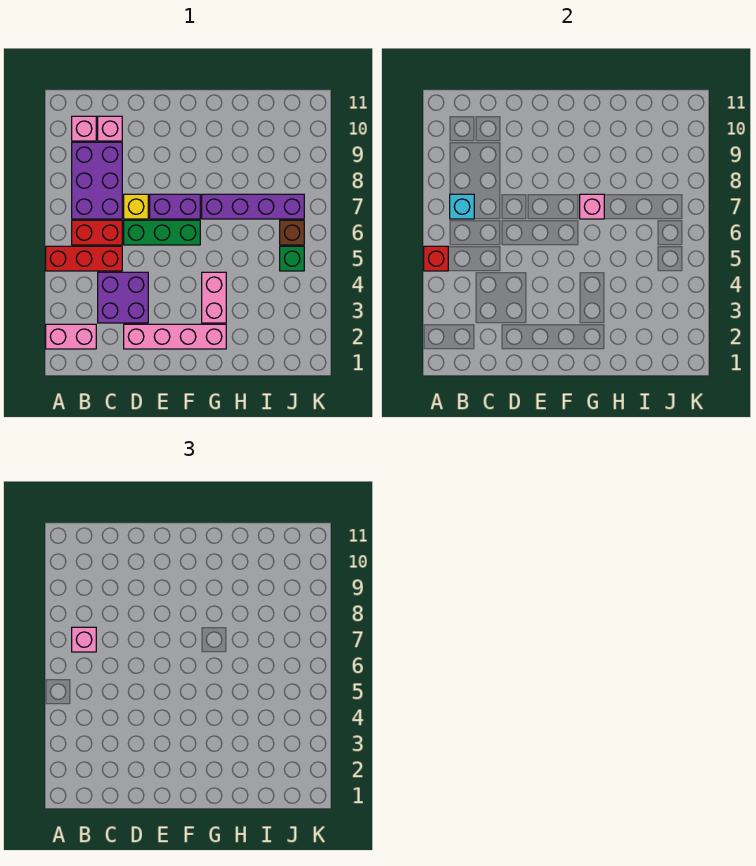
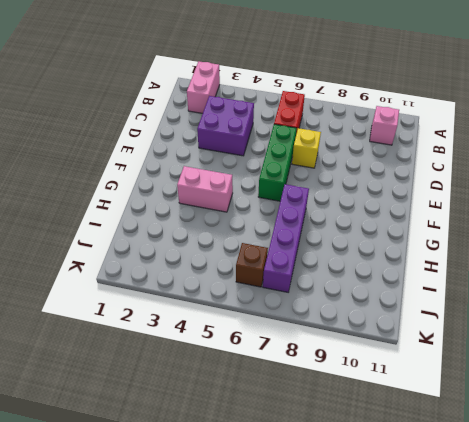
none -> red brick A5:C5 level 1
none -> purple brick B7:C9 level 1
none -> pink brick C10 level 1

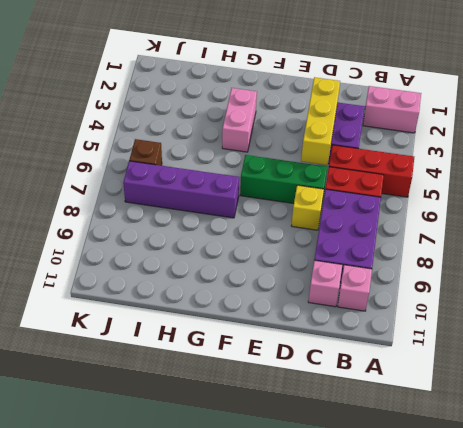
yellow brick D3:D5 level 2 -> none
none -> pink brick D2:G2 level 1
none -> purple brick E7:F7 level 1
none -> green brick J5 level 1

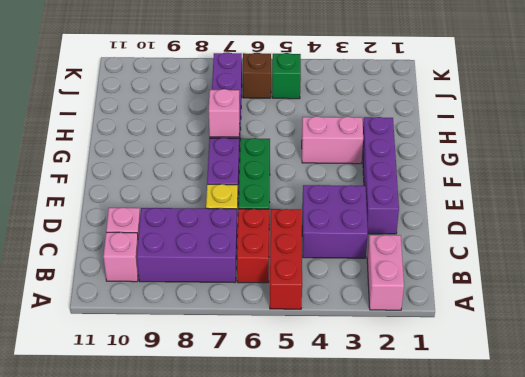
purple brick D2:G2 level 1 -> pink brick D2:G2 level 1
none -> red brick A5 level 2
none -> cyan brick B7 level 2
none -> pink brick B7 level 3

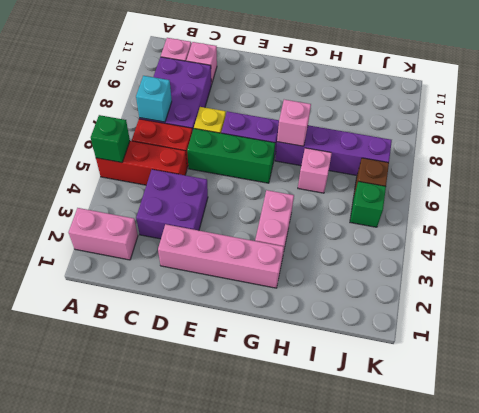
green brick A5 level 2 -> red brick A5 level 2
pink brick H6 level 1 -> pink brick B7 level 3

